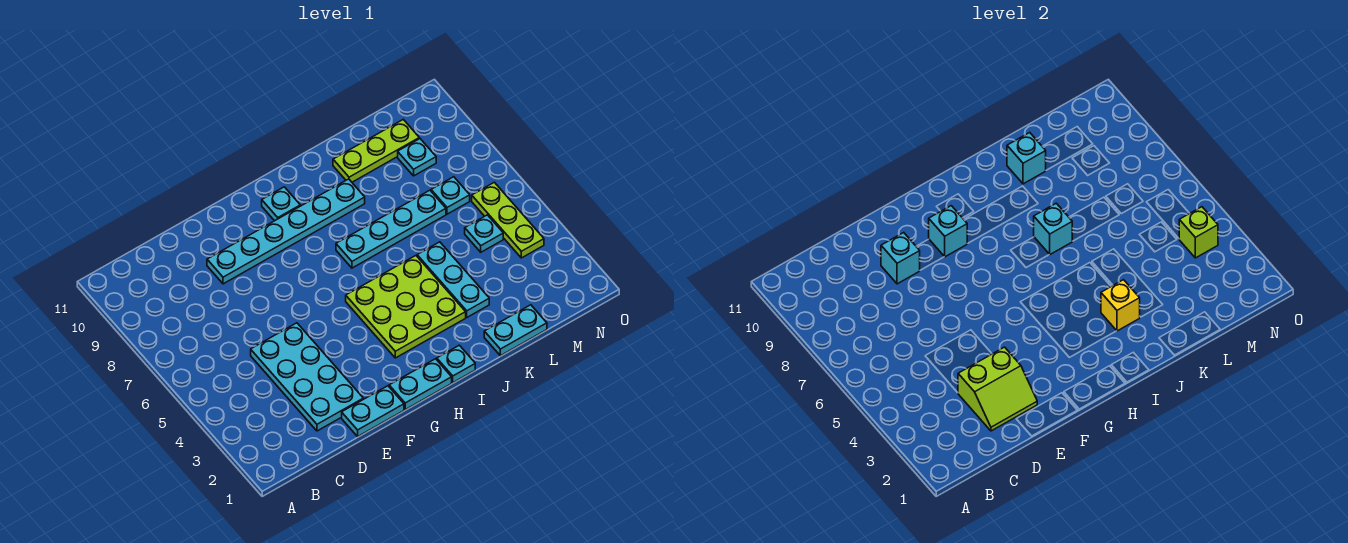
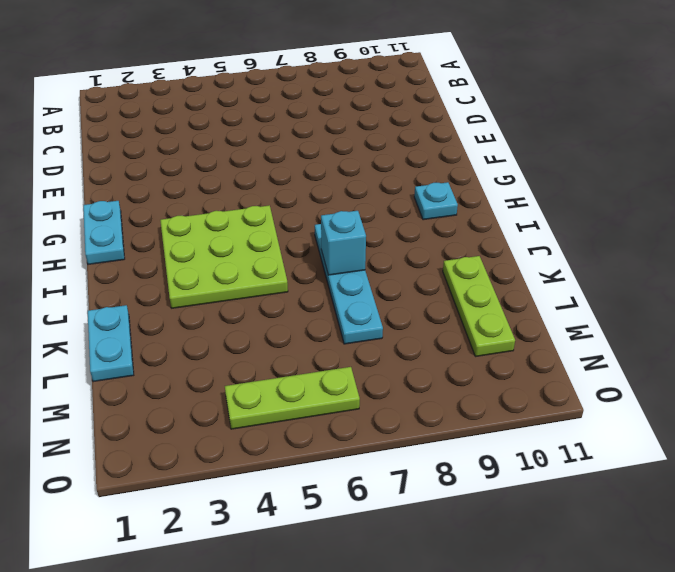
none -> cyan plate D2:E5 level 1
none -> cyan plate E1:F1 level 1
none -> cyan plate E9:J9 level 1

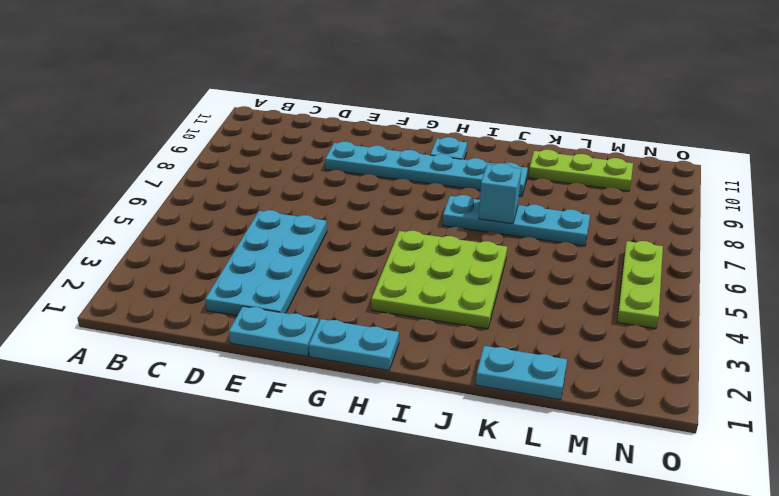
none -> cyan plate I1 level 1
none -> cyan plate K3:K5 level 1
none -> cyan plate M5 level 1

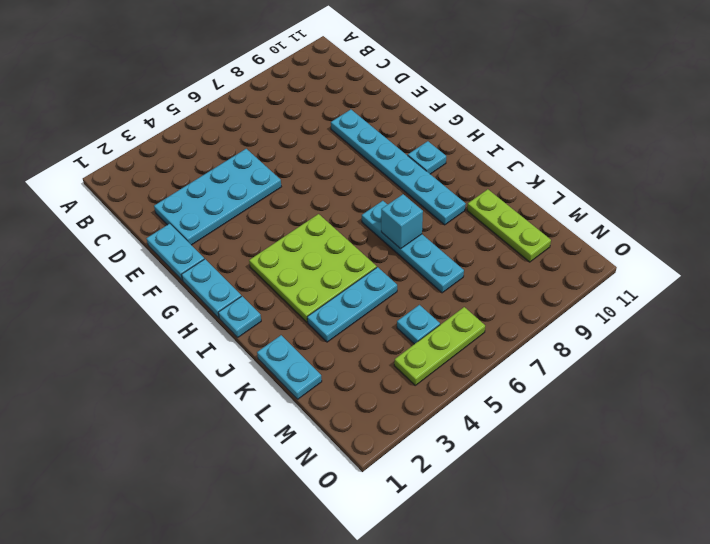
none -> cyan plate M7 level 1
none -> cyan plate M9 level 1
none -> lime slope D2:E3 level 2 top 3

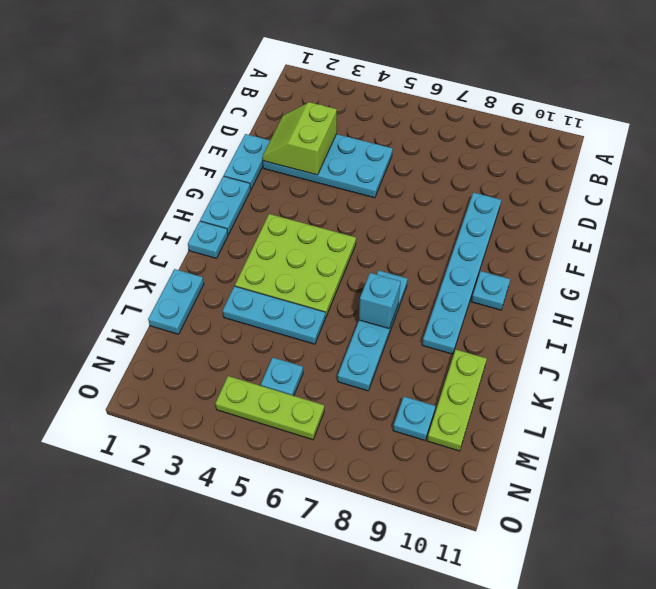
none -> cyan plate M7 level 1
none -> cyan brick E9 level 2
none -> cyan brick G9 level 2

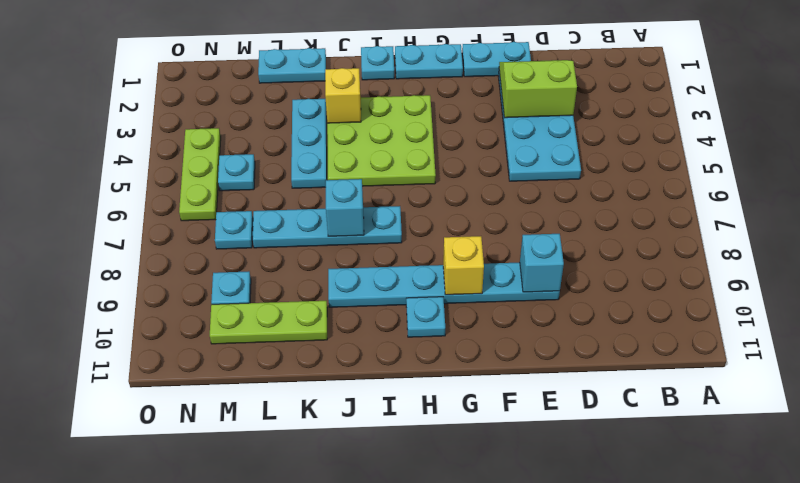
yellow brick G9 level 2 -> cyan brick G9 level 2
none -> cyan brick K10 level 2
none -> lime brick N4 level 2

